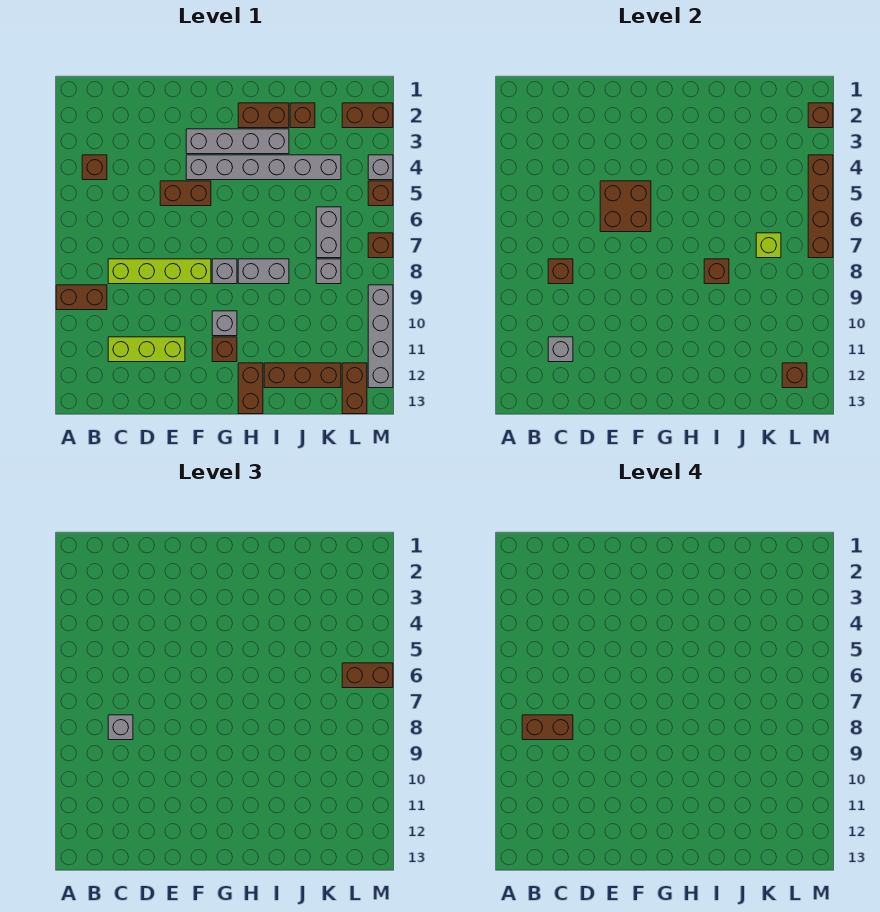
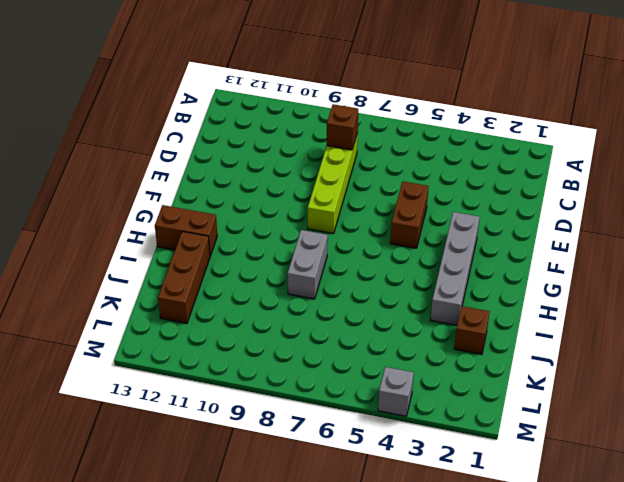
none -> brown brick A9:B9 level 1
none -> brown brick B4 level 1
none -> lime brick C11:E11 level 1
none -> grey brick F4:K4 level 1

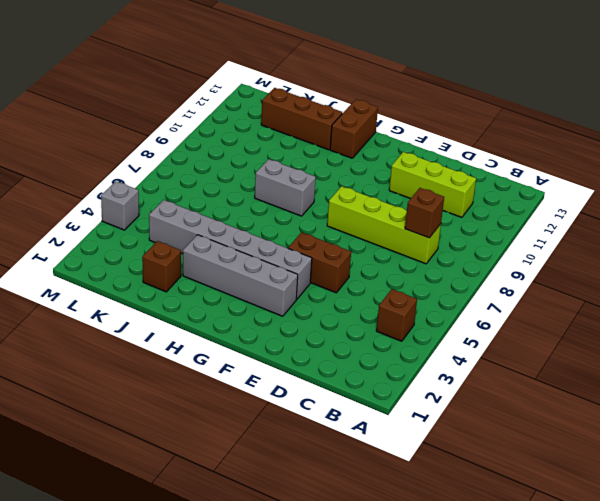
none -> brown brick A9:B9 level 1
none -> grey brick G8 level 1
none -> grey brick G10 level 1
none -> brown brick G11 level 1

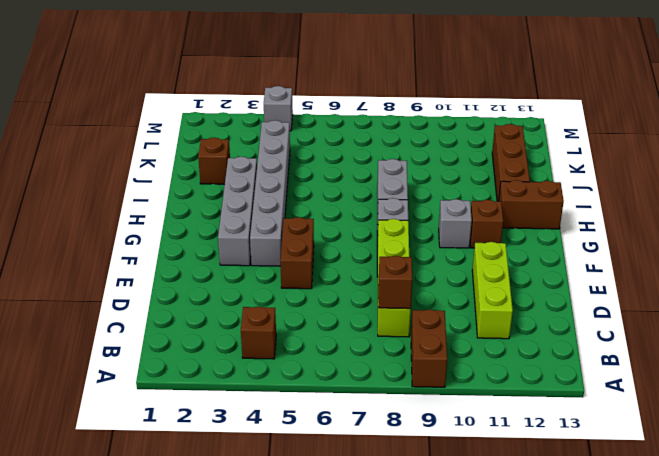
none -> brown brick H2:I2 level 1
none -> grey brick K6:K7 level 1
none -> grey brick K8 level 1
none -> brown brick L2:M2 level 1

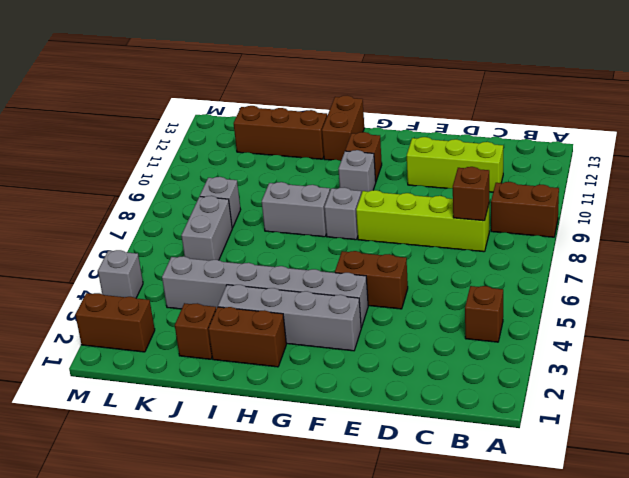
none -> brown brick L12:L13 level 1
none -> brown brick M5 level 1
none -> brown brick M7 level 1
none -> grey brick M9:M12 level 1

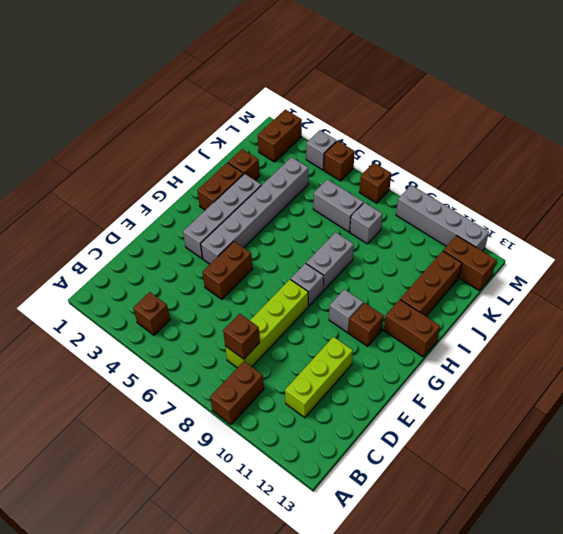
none -> grey brick C11 level 2
none -> brown brick E5:F6 level 2
none -> brown brick I8 level 2
none -> lime brick K7 level 2

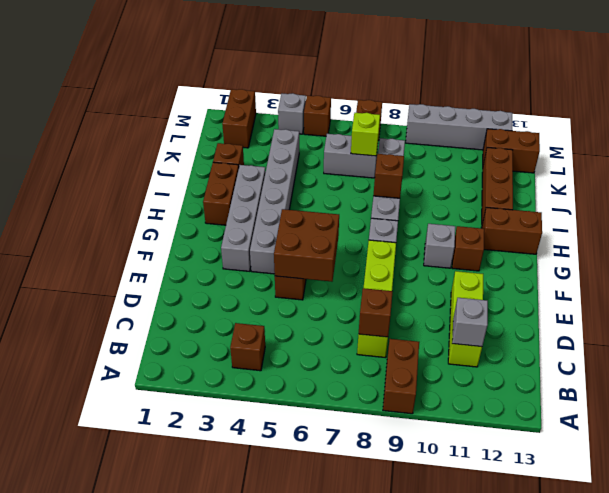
none -> brown brick L12 level 2
none -> brown brick M2 level 2
none -> brown brick M4:M7 level 2
none -> grey brick C8 level 3

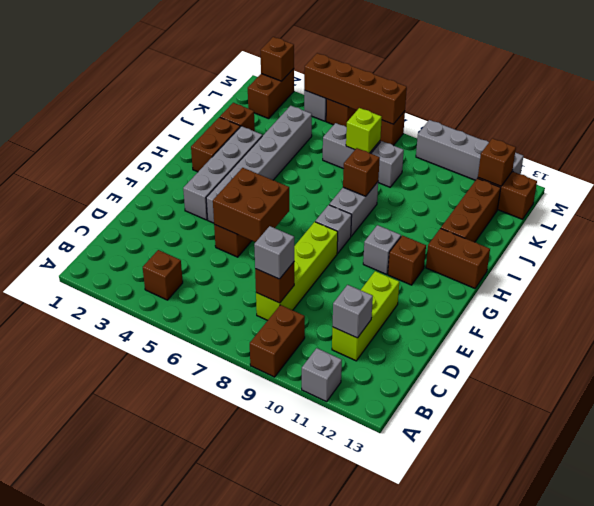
grey brick A11 level 1 -> none
none -> brown brick L6:M6 level 3
none -> brown brick B8:C8 level 4

